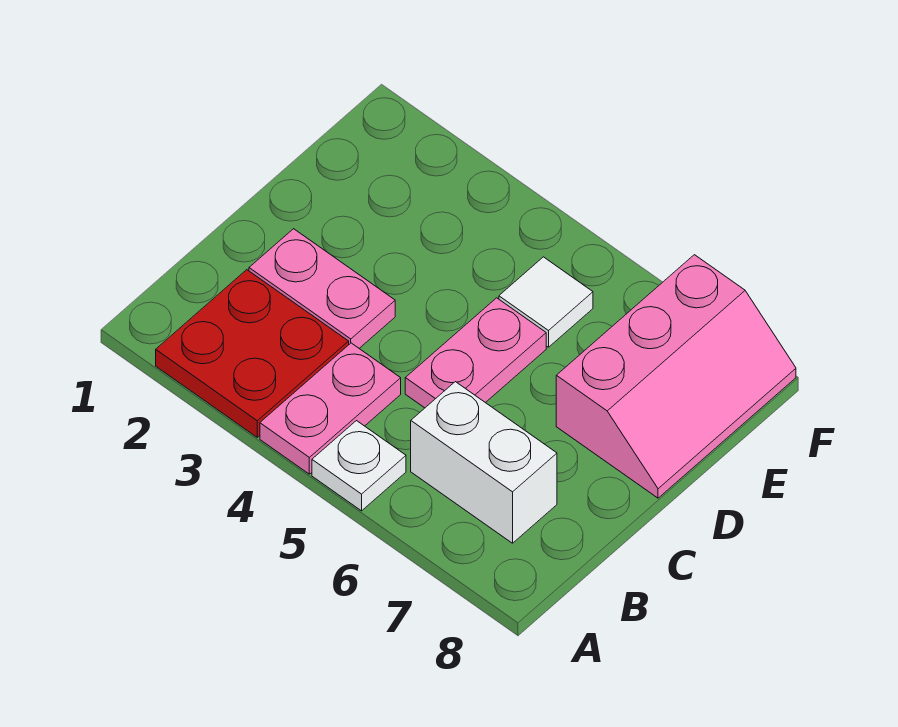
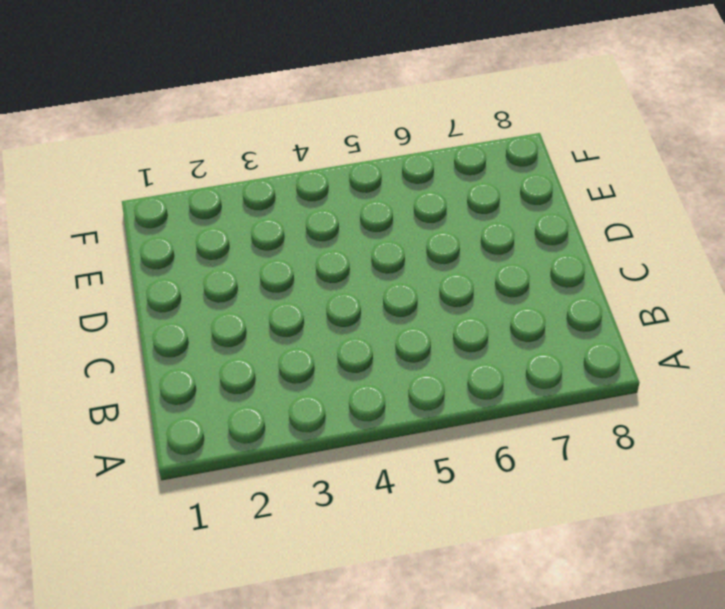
none -> red plate A2:B3 level 1
none -> pink plate A4:B4 level 1

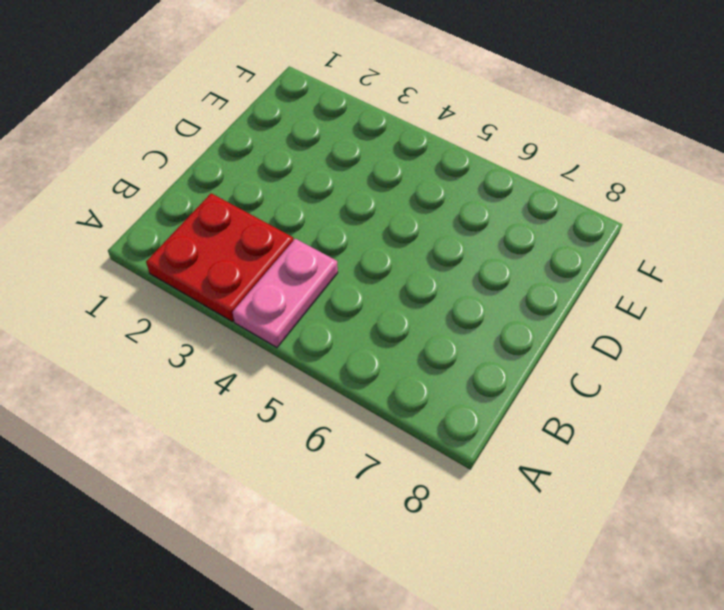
none -> white plate A5 level 1
none -> white brick B6:B7 level 1

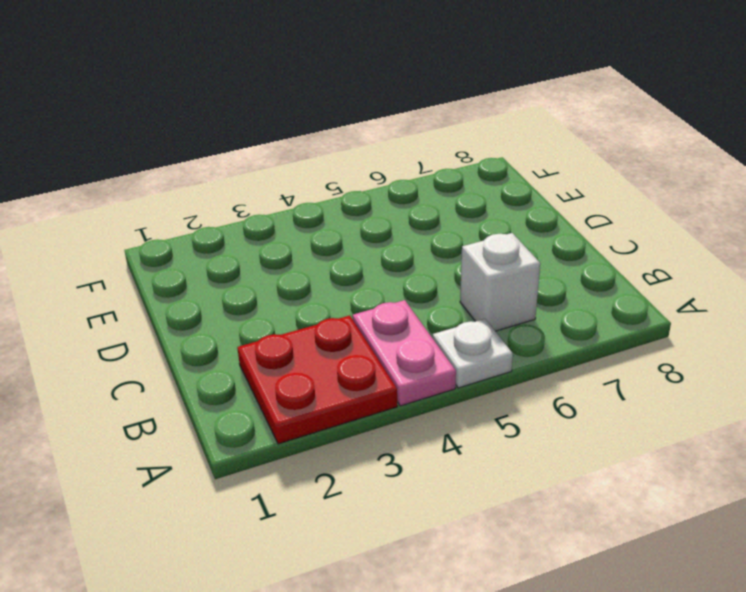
white brick B6 level 1 -> white brick B6:B7 level 1
none -> pink plate C2:C3 level 1
none -> pink plate C5:D5 level 1

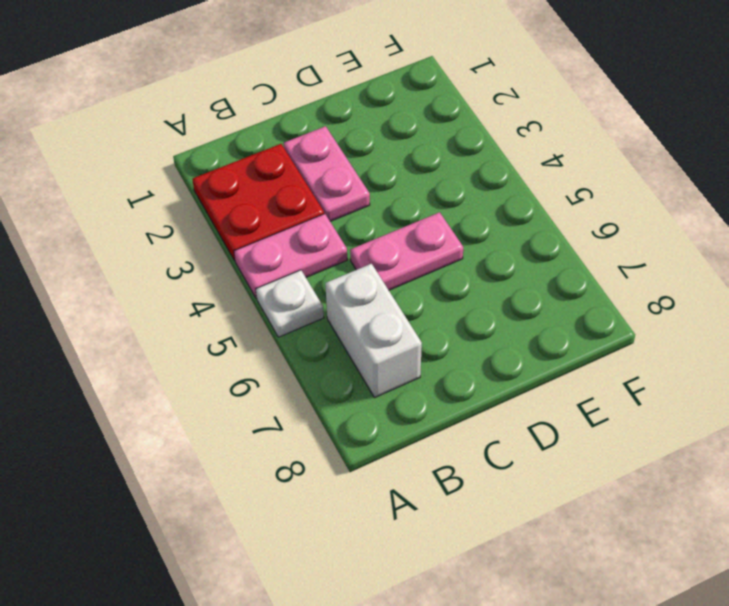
none -> pink slope D7:F8 level 1 top 7
none -> white tile E5 level 1

